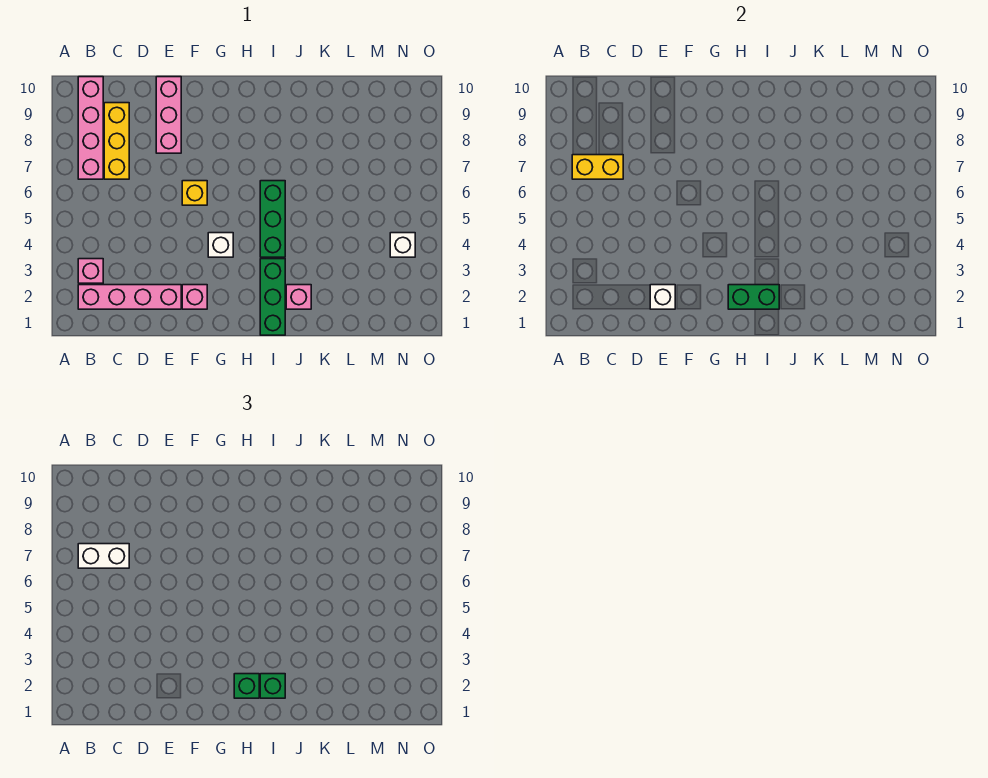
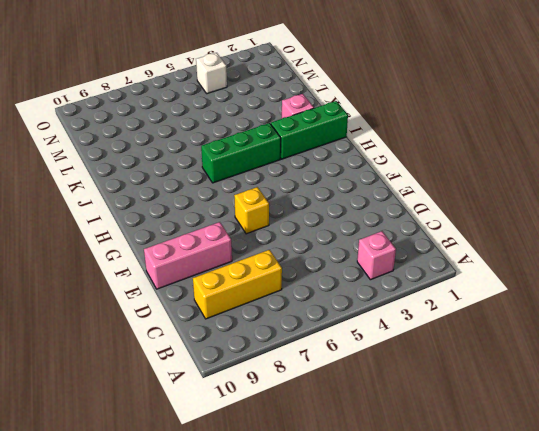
none -> pink brick B2:E2 level 1
none -> pink brick B7:B10 level 1
none -> pink brick F2 level 1

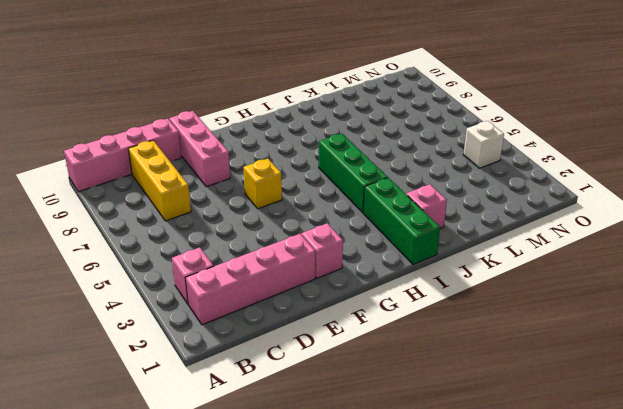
pink brick A10:D10 level 1 -> pink brick B7:B10 level 1
none -> white brick G4 level 1
none -> yellow brick B7:C7 level 2
none -> white brick E2 level 2

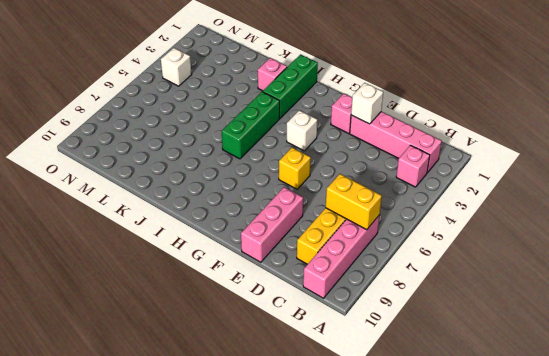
none -> green brick H2:I2 level 2
none -> white brick B7:C7 level 3
none -> green brick H2 level 3

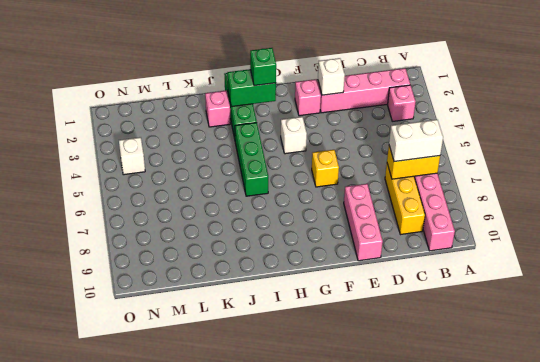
none -> green brick I2 level 3

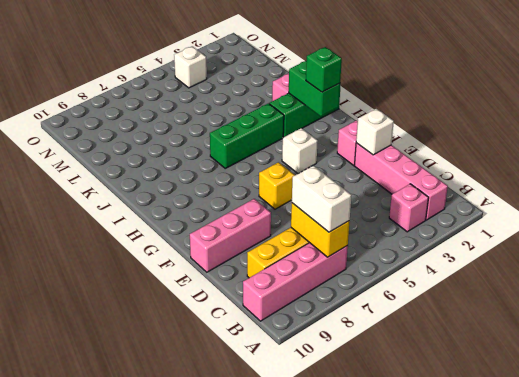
none -> green brick I2 level 3

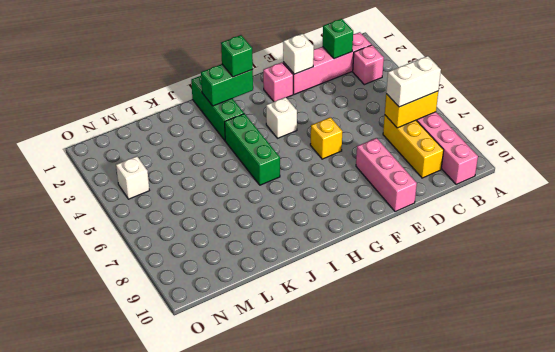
green brick C2 level 2 -> green brick I2 level 3
none -> pink brick J2 level 1

